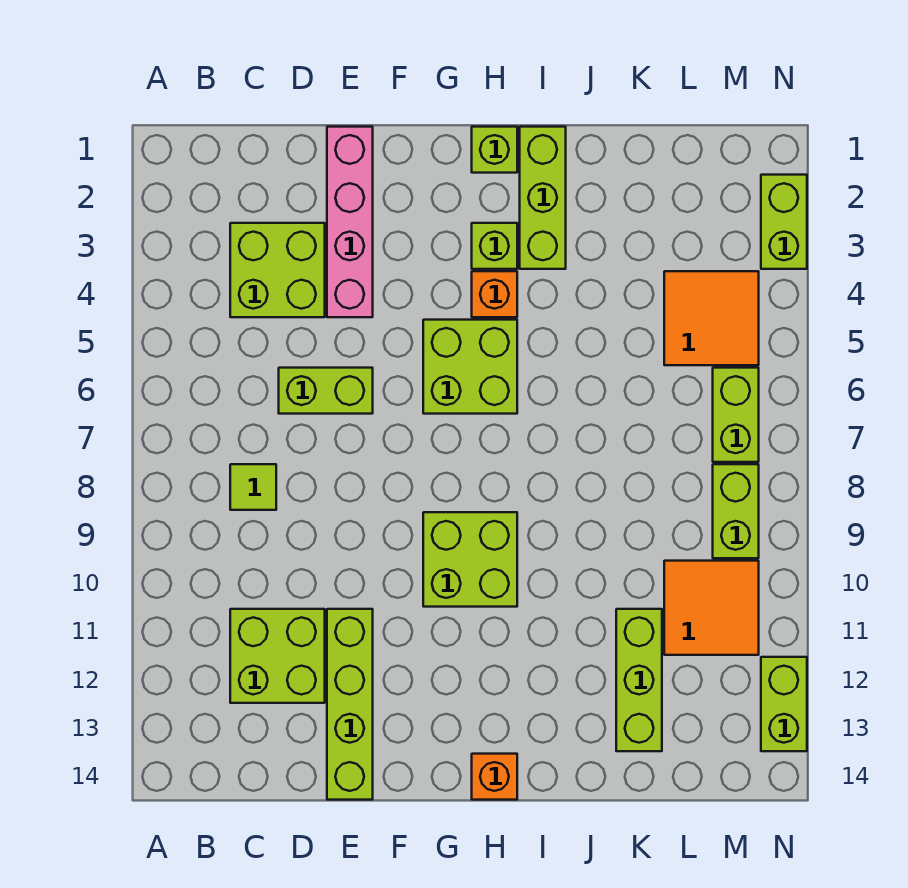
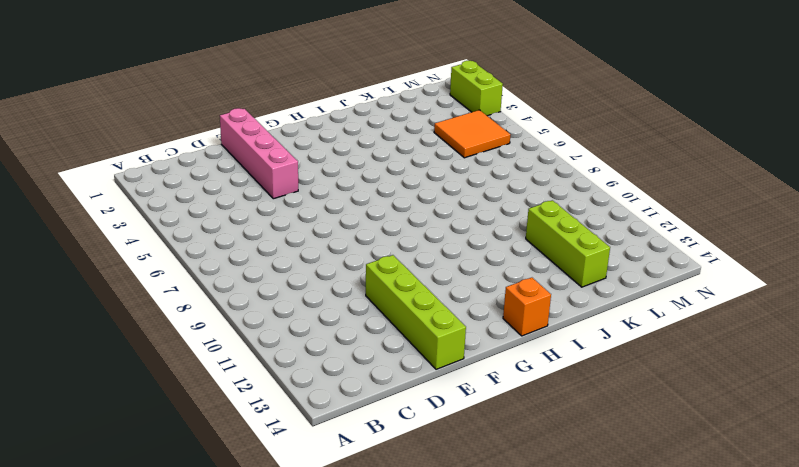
none -> lime brick C3:D4 level 1
none -> lime tile C8 level 1
none -> lime brick C11:D12 level 1

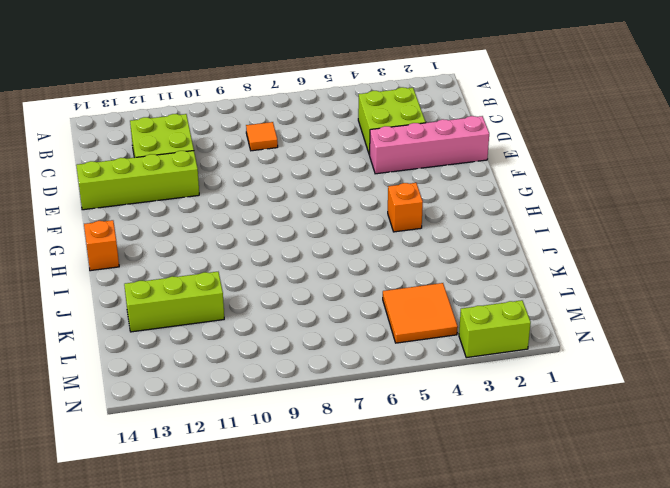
orange tile C8 level 1 -> lime tile C8 level 1
none -> lime brick D6:E6 level 1
none -> lime brick G5:H6 level 1
none -> lime brick G9:H10 level 1

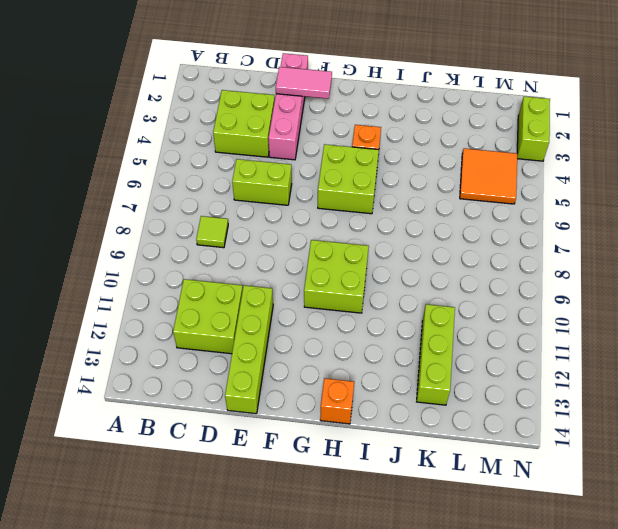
pink tile E2:F2 level 2 -> none
none -> lime brick H1 level 1
none -> lime brick H3 level 1
none -> lime brick I1:I3 level 1

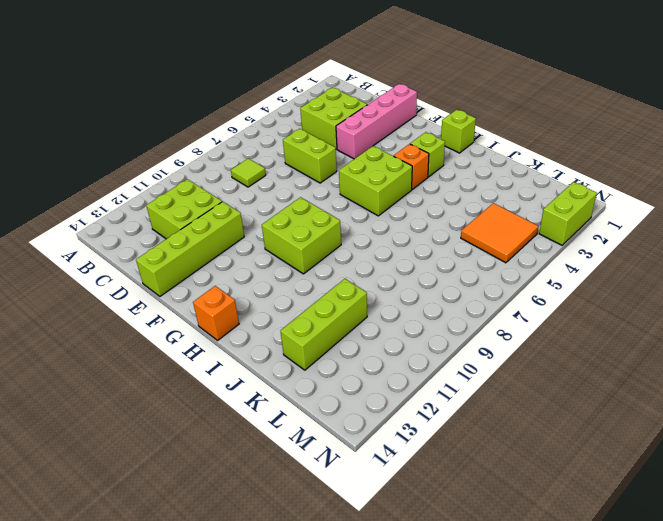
none -> lime brick I1:I3 level 1
none -> orange tile L10:M11 level 1
none -> lime brick M6:M7 level 1

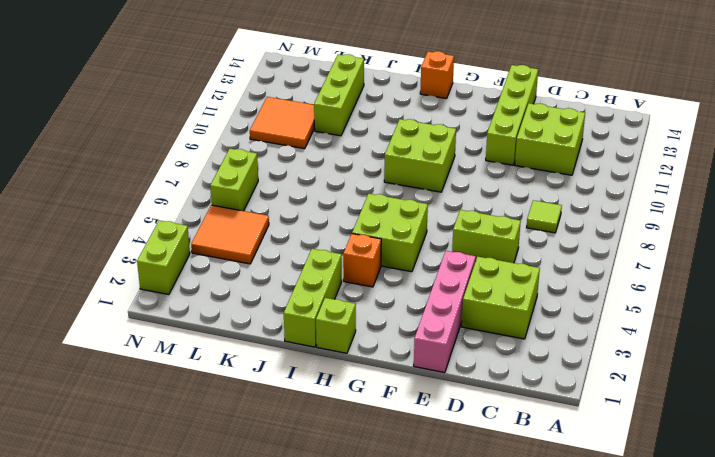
none -> lime brick H3 level 1
none -> lime brick M8:M9 level 1
none -> lime brick N12:N13 level 1

